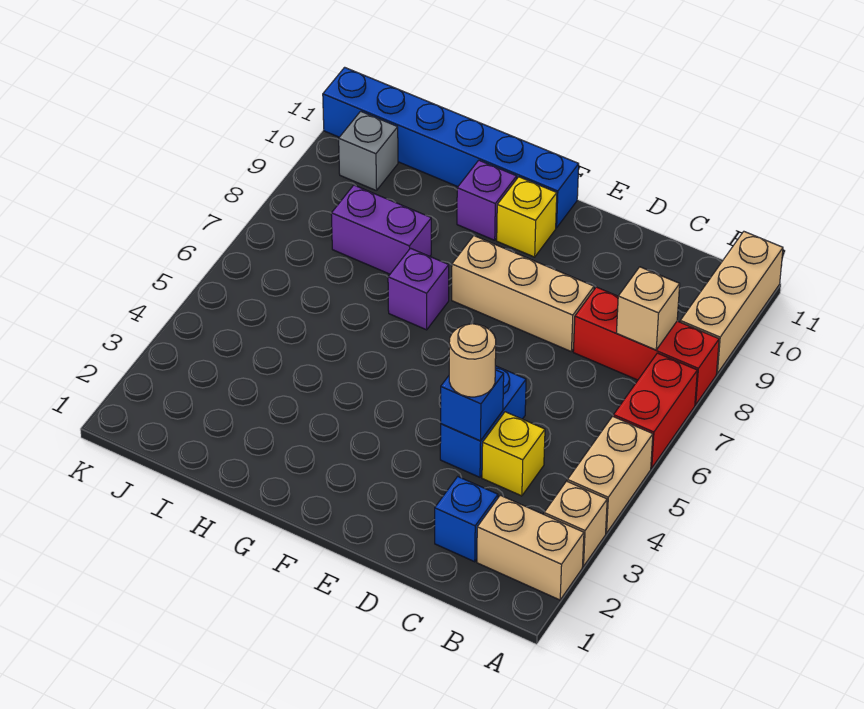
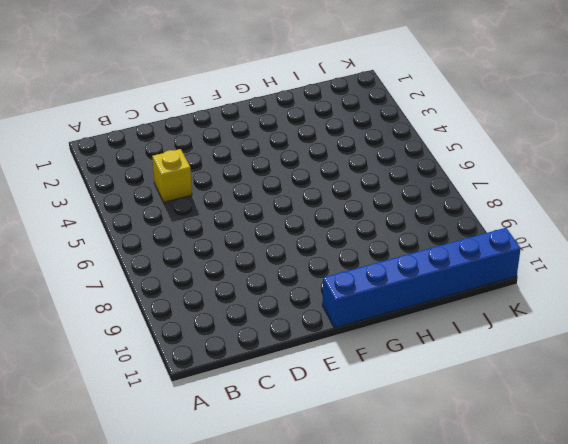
none -> tan brick A2:B2 level 1
none -> tan brick A3 level 1
none -> tan brick A4:A5 level 1

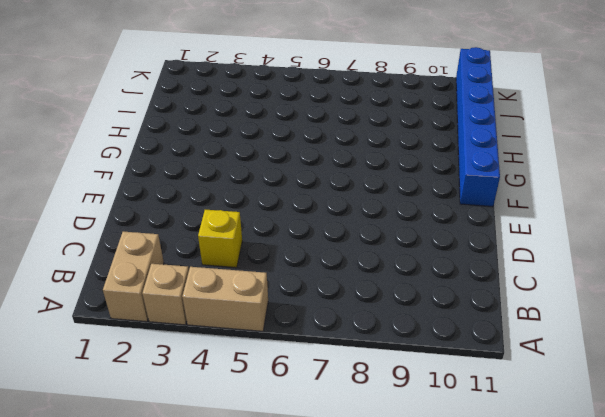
none -> red brick A6:A7 level 1
none -> red brick A8:C8 level 1
none -> tan brick A9:A11 level 1

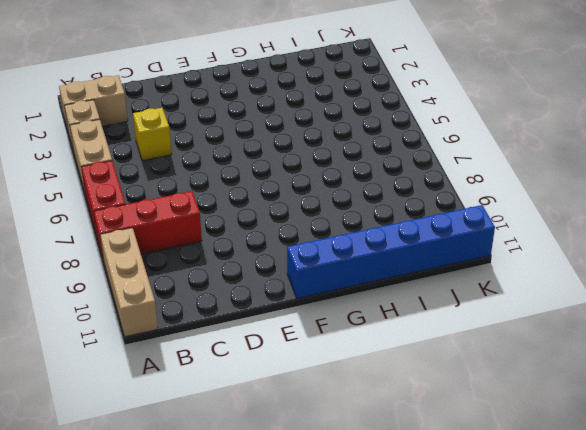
none -> blue brick C2 level 1
none -> blue brick D4:D5 level 1
none -> tan brick D8:F8 level 1

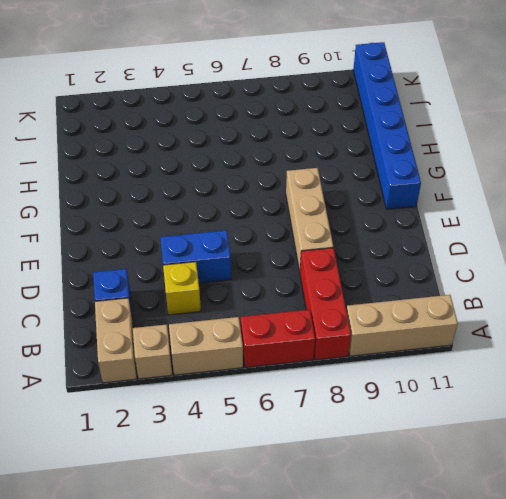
none -> yellow brick F10 level 1
none -> purple brick G7 level 1
none -> purple brick G10 level 1

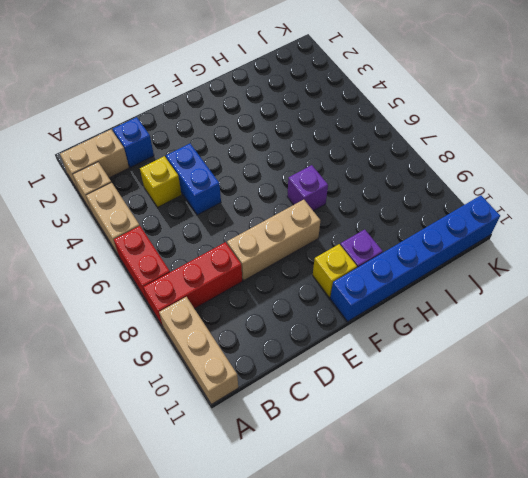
none -> purple brick H8:I8 level 1
none -> grey brick J10 level 1
none -> tan brick B8 level 2

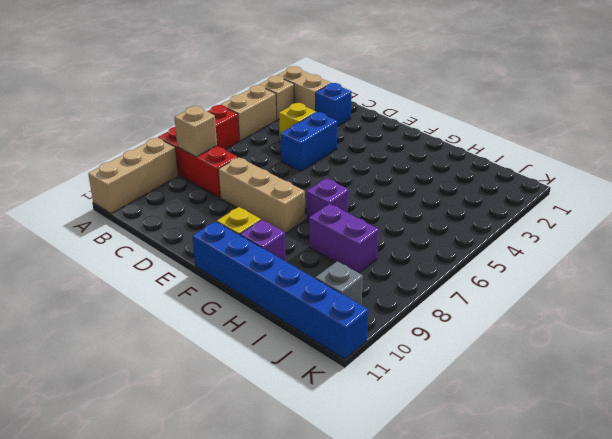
none -> blue brick D4 level 2
none -> tan round brick D4 level 3

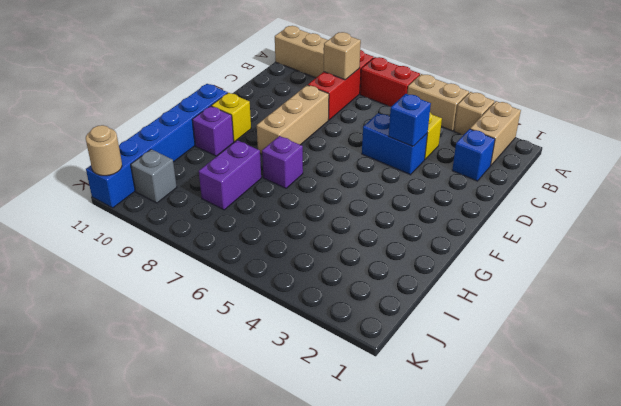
tan round brick K11 level 2 -> tan round brick D4 level 3

